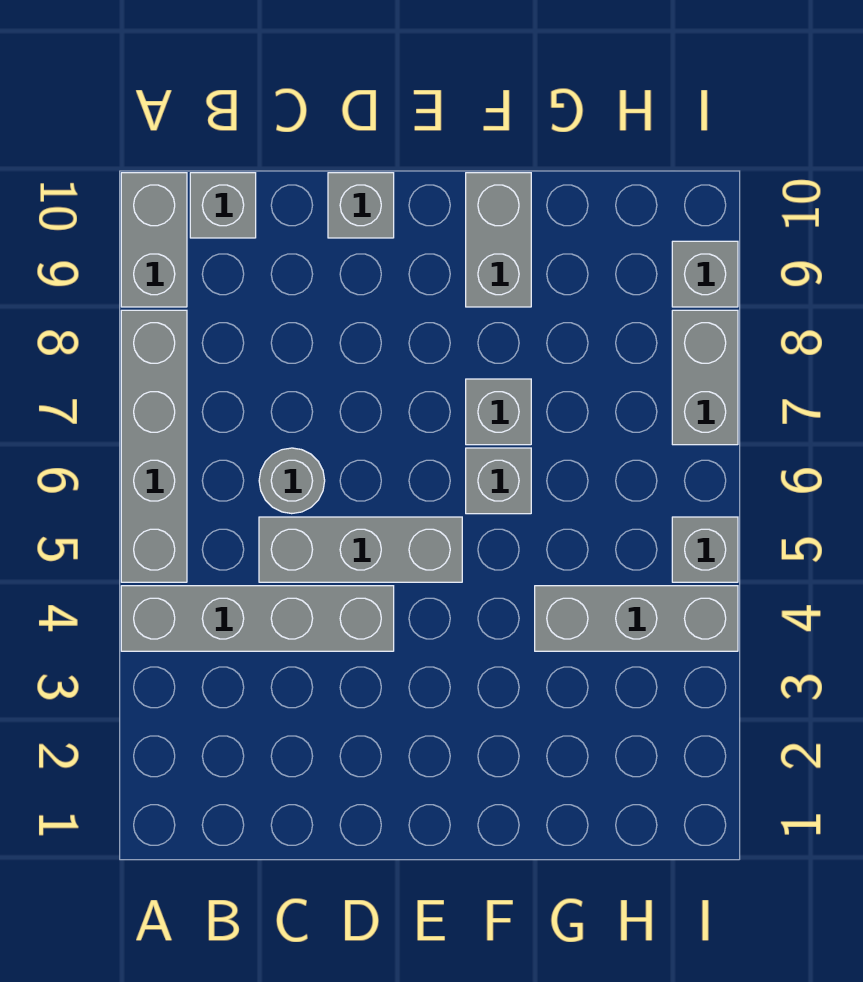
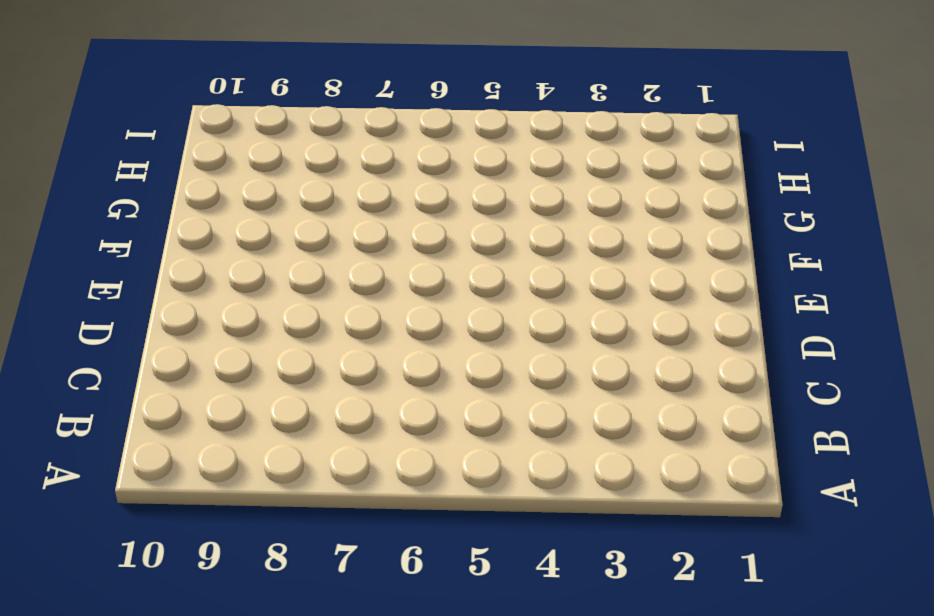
none -> grey brick A4:D4 level 1
none -> grey brick A5:A8 level 1
none -> grey brick A9:A10 level 1

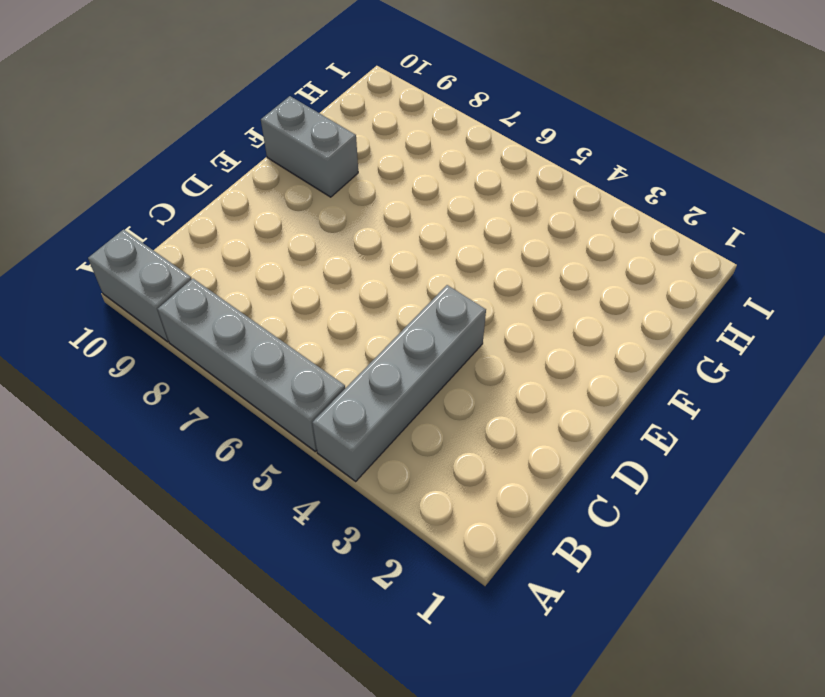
none -> grey brick B10 level 1
none -> grey brick C5:E5 level 1
none -> grey round brick C6 level 1

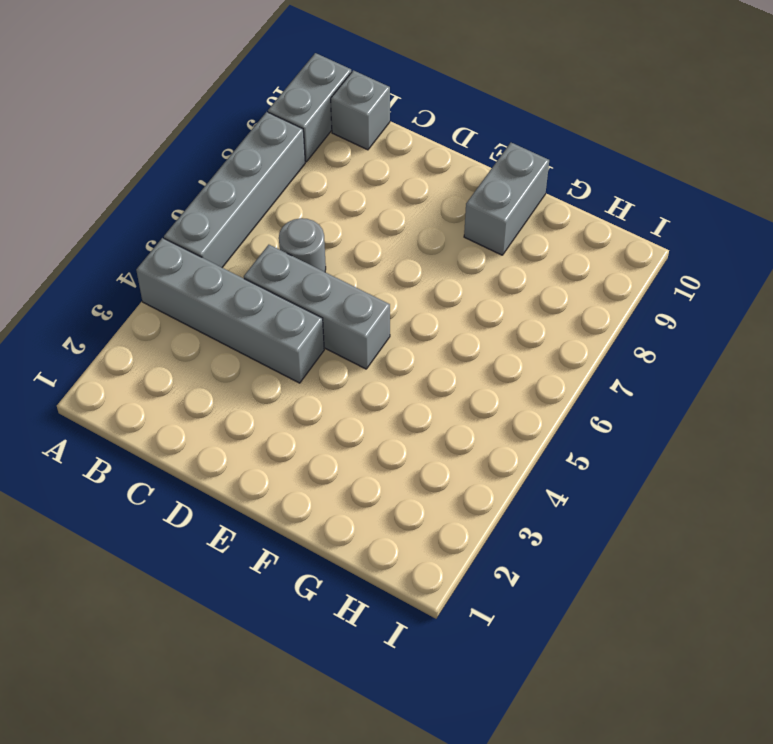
none -> grey brick D10 level 1
none -> grey brick F6 level 1
none -> grey brick F7 level 1

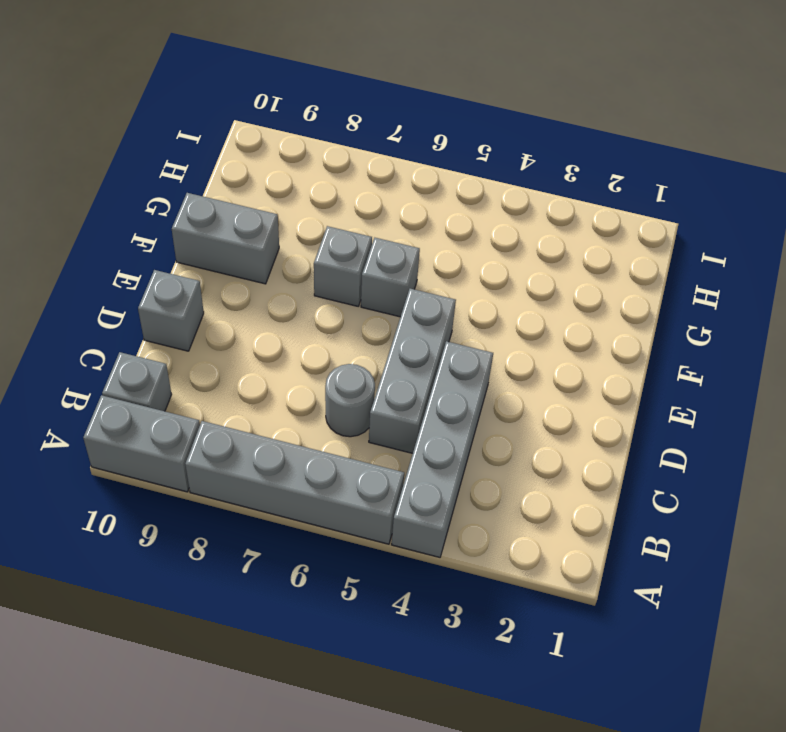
none -> grey brick G4:I4 level 1
none -> grey brick I5 level 1
none -> grey brick I7:I8 level 1

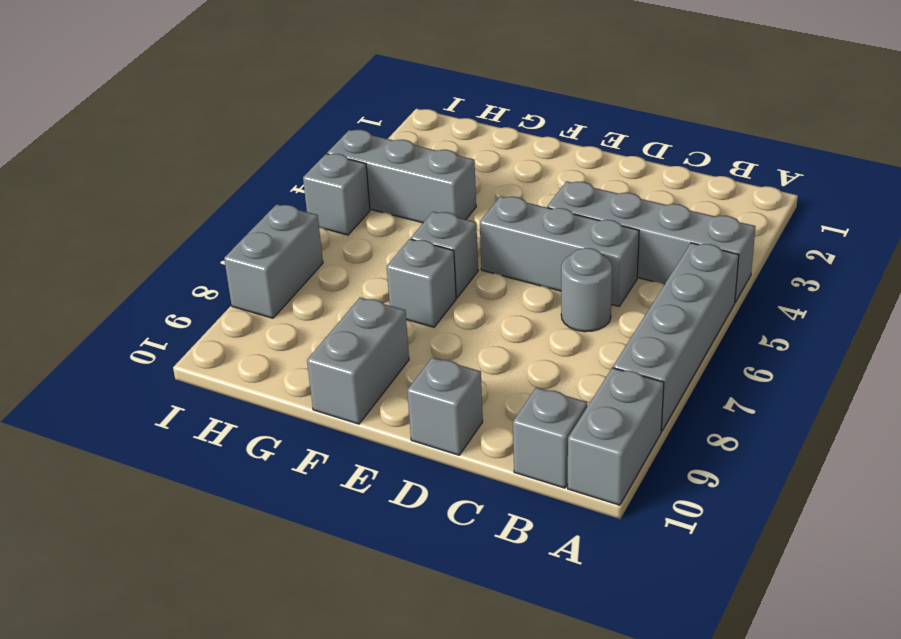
none -> grey brick I9 level 1

